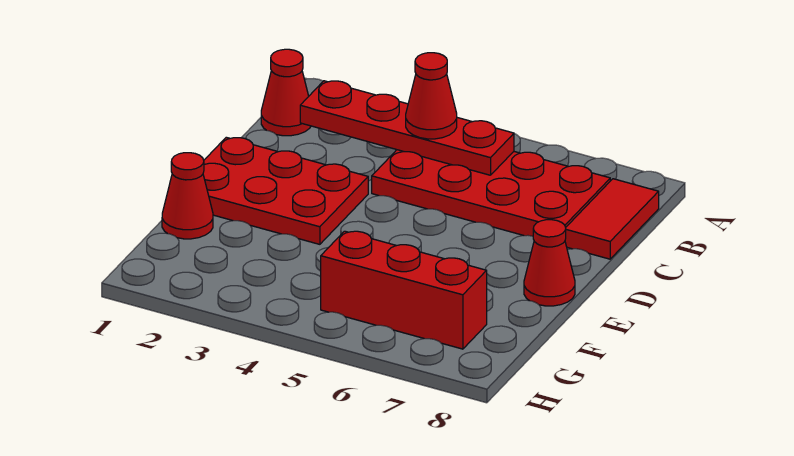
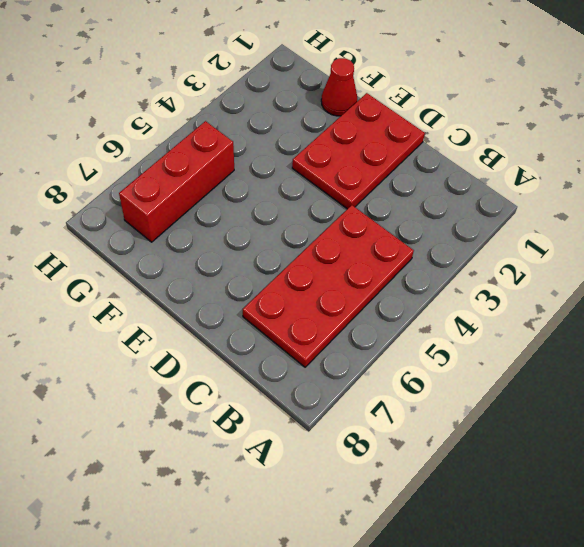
none -> red cone B1 level 1
none -> red tile B8:C8 level 1

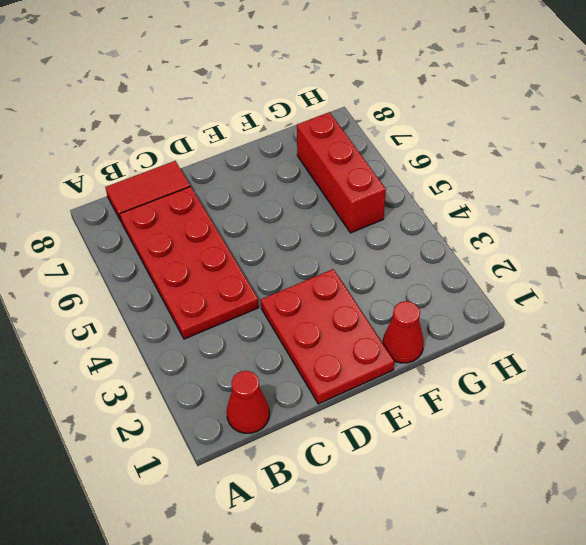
none -> red cone E8 level 1
none -> red plate B2:B5 level 2

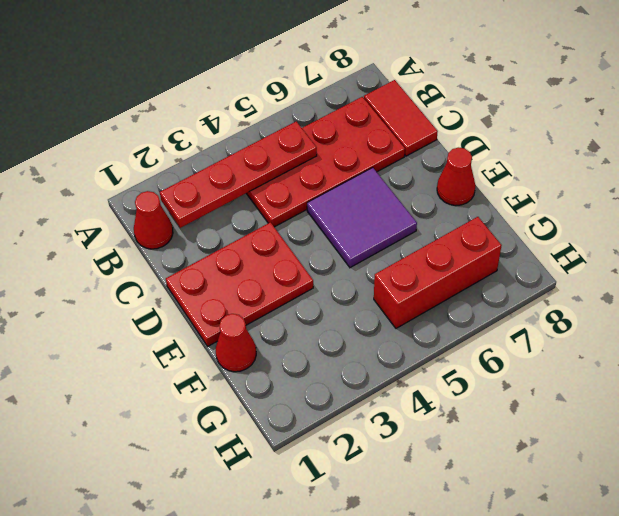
purple tile D5:E6 level 1 -> none
none -> red cone B4 level 3

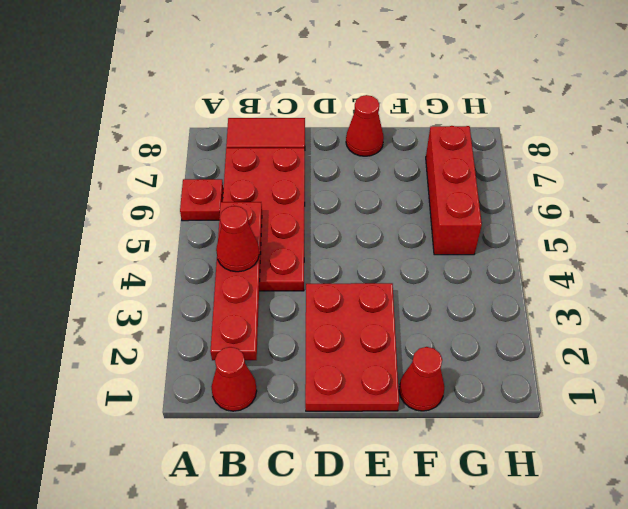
red plate A6 level 1 -> none

